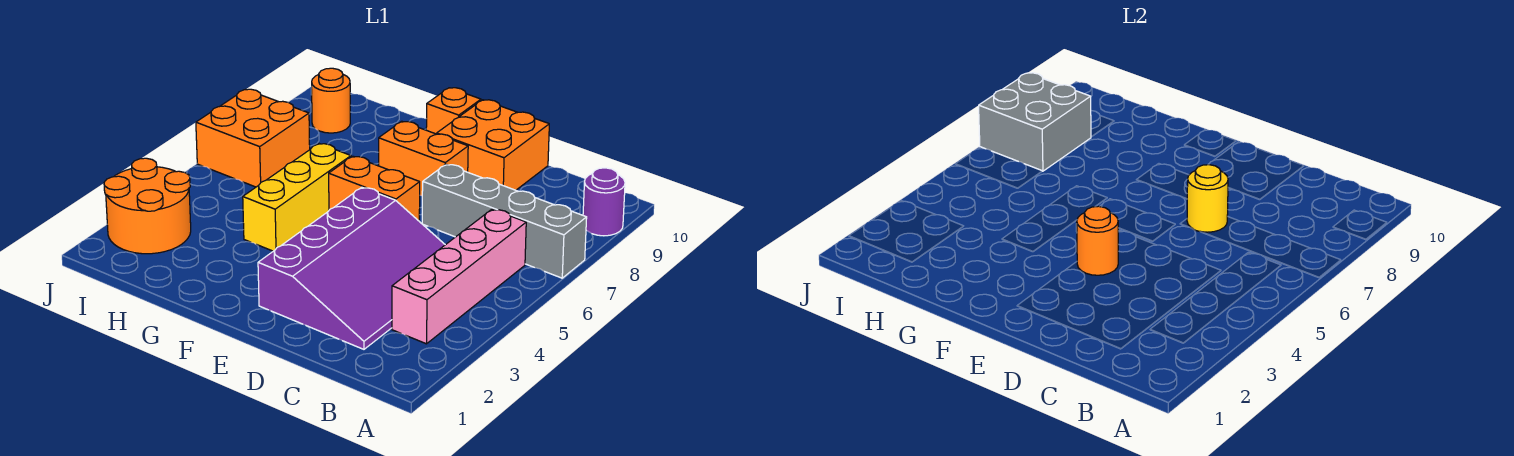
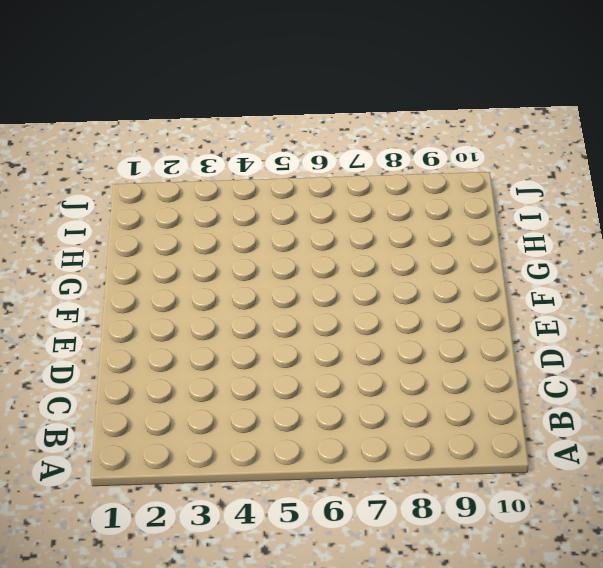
none -> grey brick A7:D7 level 1
none -> purple round brick A9 level 1
none -> pink brick B3:B6 level 1

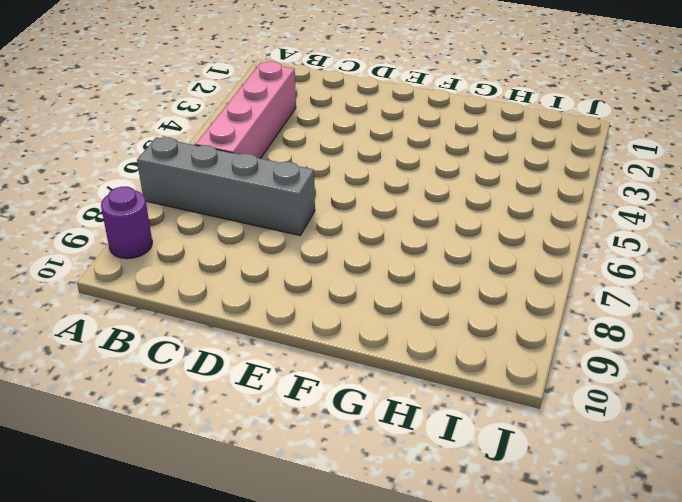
none -> purple slope C2:E5 level 1 top E
none -> orange brick D9:E10 level 1
none -> orange brick E6:F6 level 1

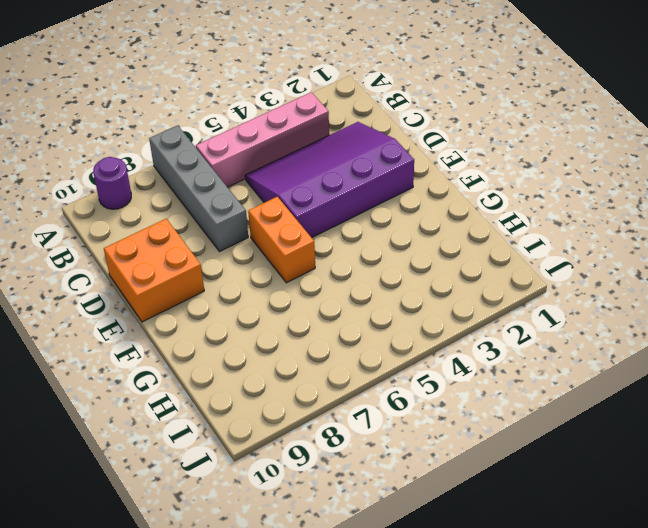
none -> orange brick E8:F8 level 1
none -> orange brick F10 level 1
none -> yellow brick G4:G6 level 1

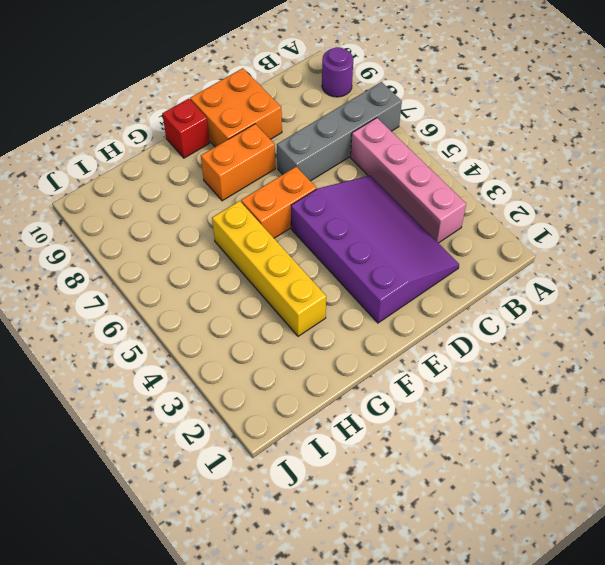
red brick F10 level 1 -> orange brick F10 level 1
yellow brick G3:G6 level 1 -> yellow brick G4:G6 level 1
none -> orange round brick I2:J3 level 1
none -> orange brick I6:J7 level 1
none -> orange round brick I9 level 1

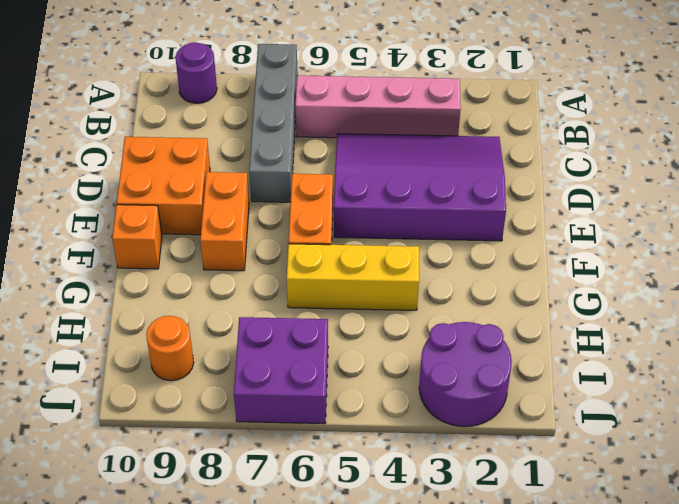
purple round brick I2:J3 level 1 -> orange round brick I2:J3 level 1
purple brick I6:J7 level 1 -> orange brick I6:J7 level 1
none -> yellow round brick D7 level 2
none -> orange round brick E4 level 2
none -> grey brick I7:J8 level 2

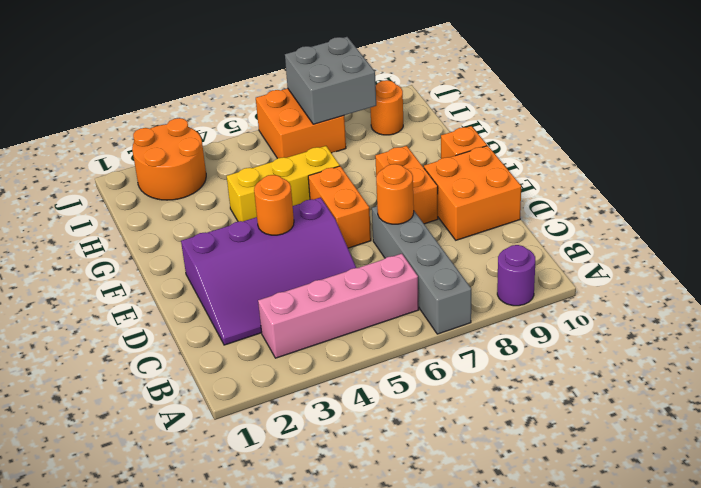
orange round brick D7 level 2 -> yellow round brick D7 level 2

